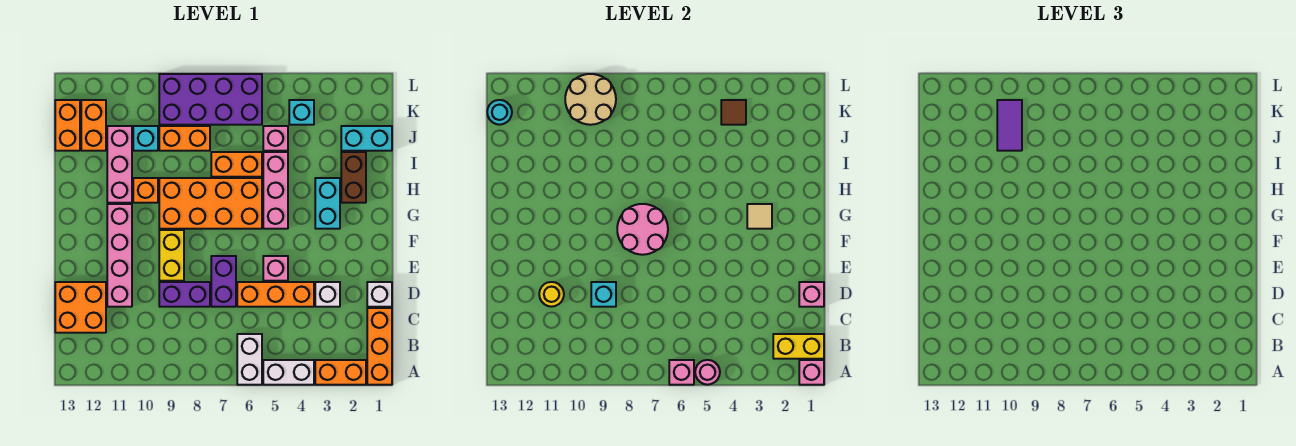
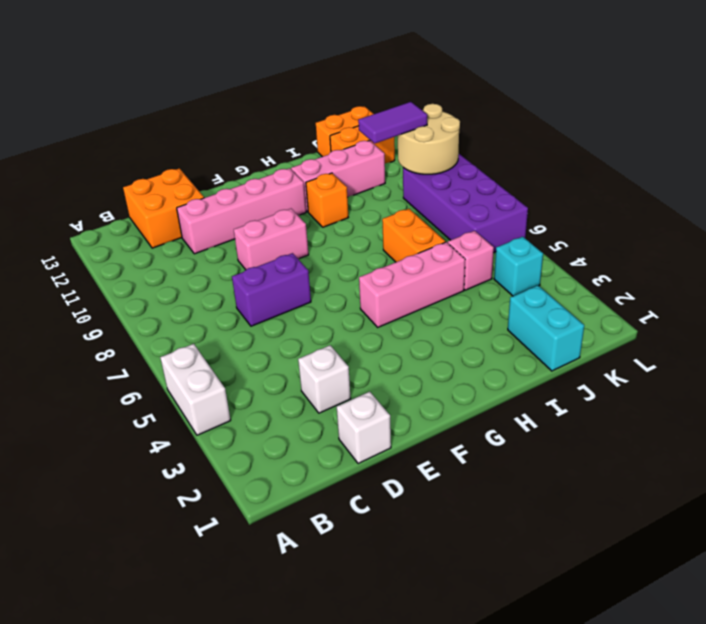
pink brick E9:F9 level 1 -> yellow brick E9:F9 level 1
none -> orange brick A1:C1 level 1
none -> orange brick A2:A3 level 1
none -> white brick A6:B6 level 1
none -> orange brick D4:D6 level 1

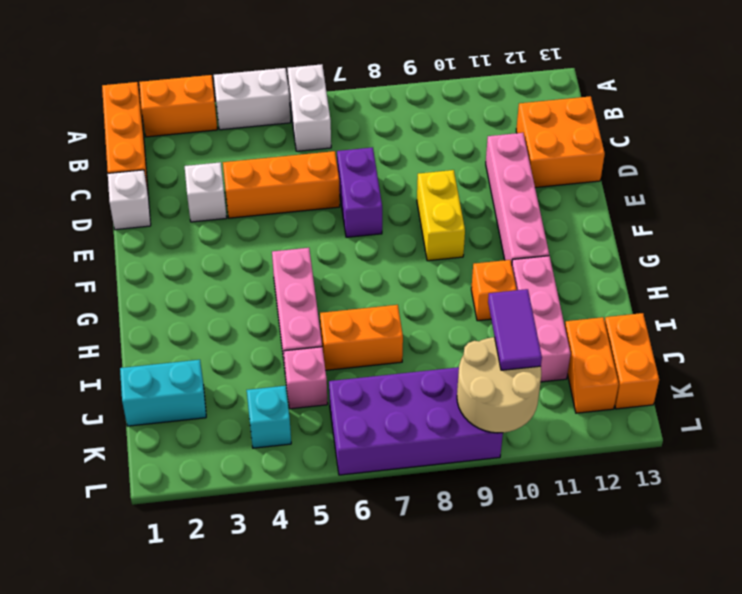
none -> purple brick D8:D9 level 1
none -> pink brick E5 level 1
none -> cyan brick G3:H3 level 1
none -> orange brick G6:H9 level 1

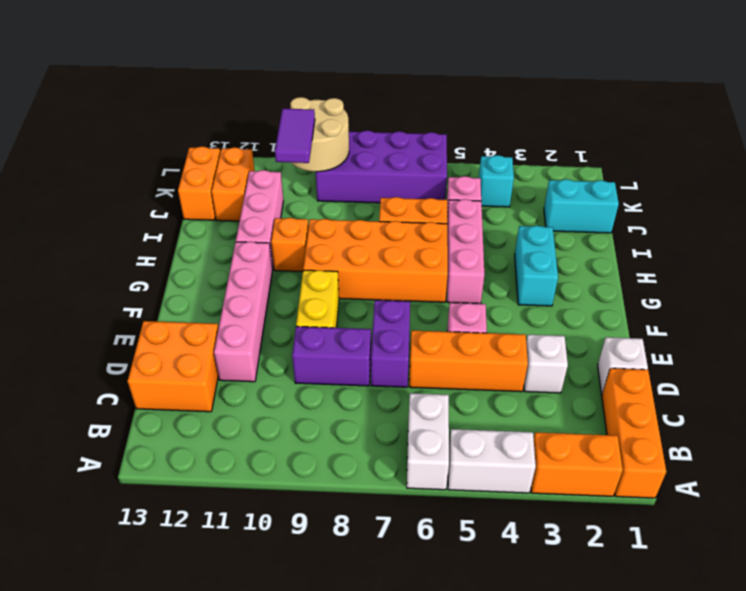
none -> brown brick H2:I2 level 1
none -> orange brick J8:J9 level 1
none -> cyan brick J10 level 1
none -> pink brick A1 level 2

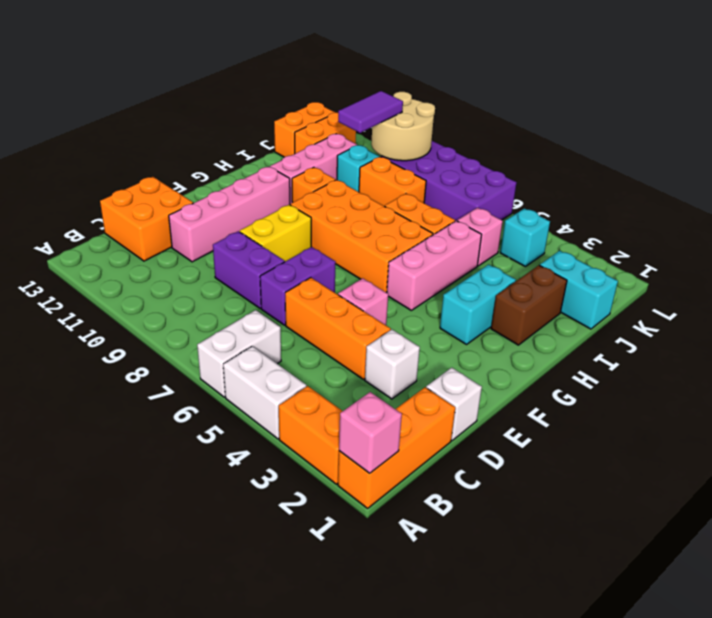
none -> pink round brick A5 level 2
none -> pink brick A6 level 2
none -> yellow brick B1:B2 level 2
none -> pink brick D1 level 2

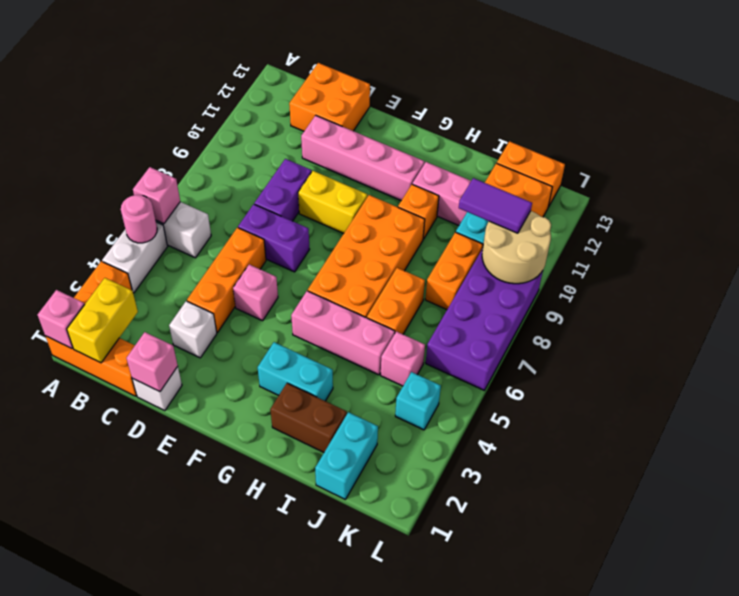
none -> cyan brick D9 level 2
none -> yellow round brick D11 level 2
none -> pink round brick F7:G8 level 2
none -> tan tile G3 level 2

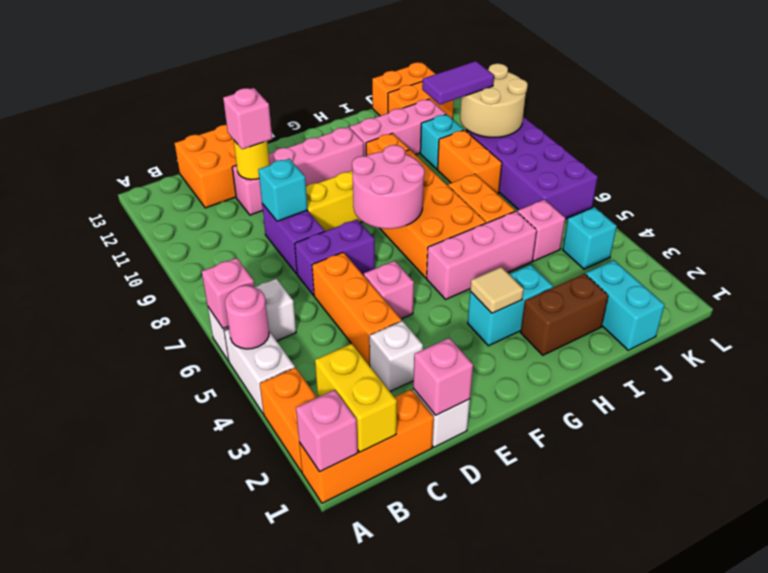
pink brick D11 level 3 -> none
none -> brown tile K4 level 2
none -> cyan round brick K13 level 2

